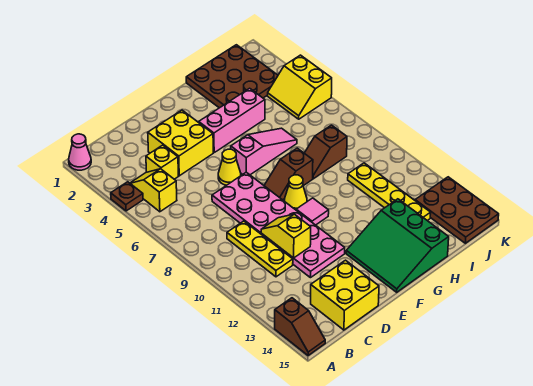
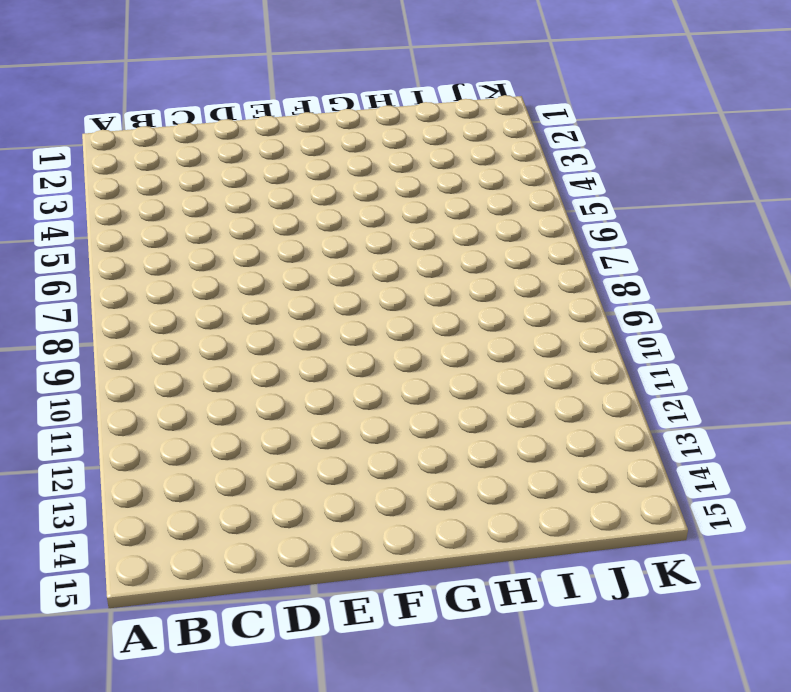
none -> pink cone A1 level 1
none -> brown plate A4 level 1
none -> brown slope A14:A15 level 1 top 14

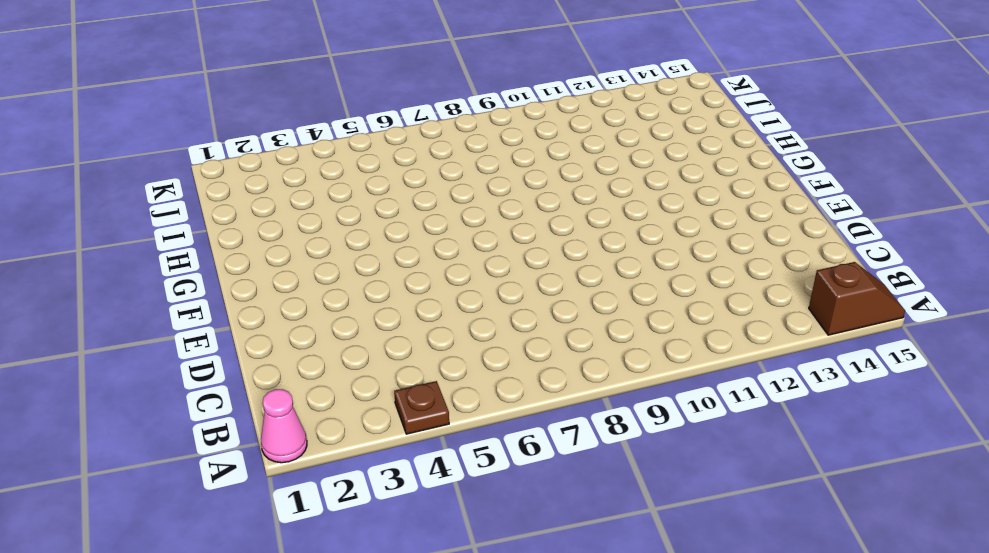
none -> yellow slope B4:B5 level 1 top 5
none -> yellow brick C4 level 1
none -> yellow plate C9:C11 level 1

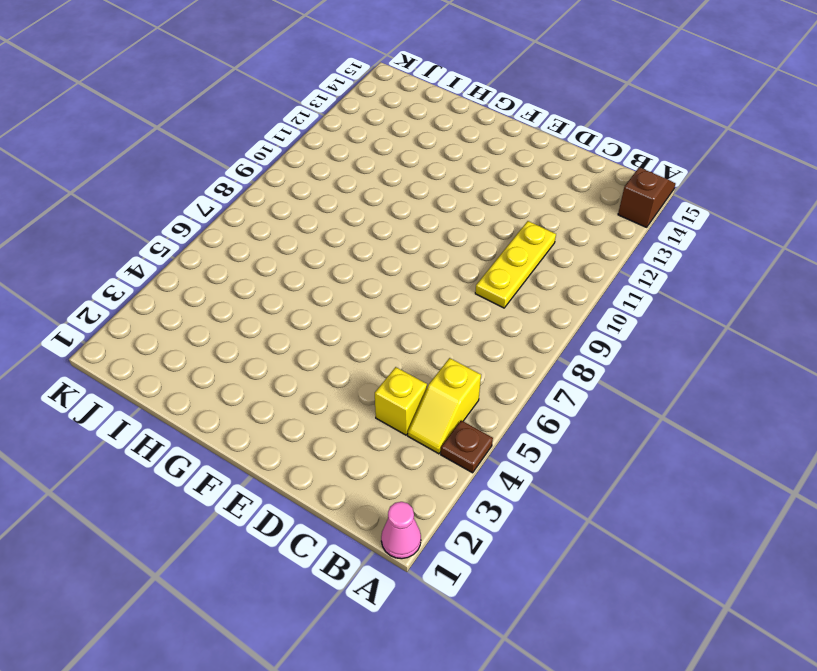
none -> yellow brick C14:D15 level 1
none -> yellow brick D3:E4 level 1
none -> pink plate D7:E12 level 1

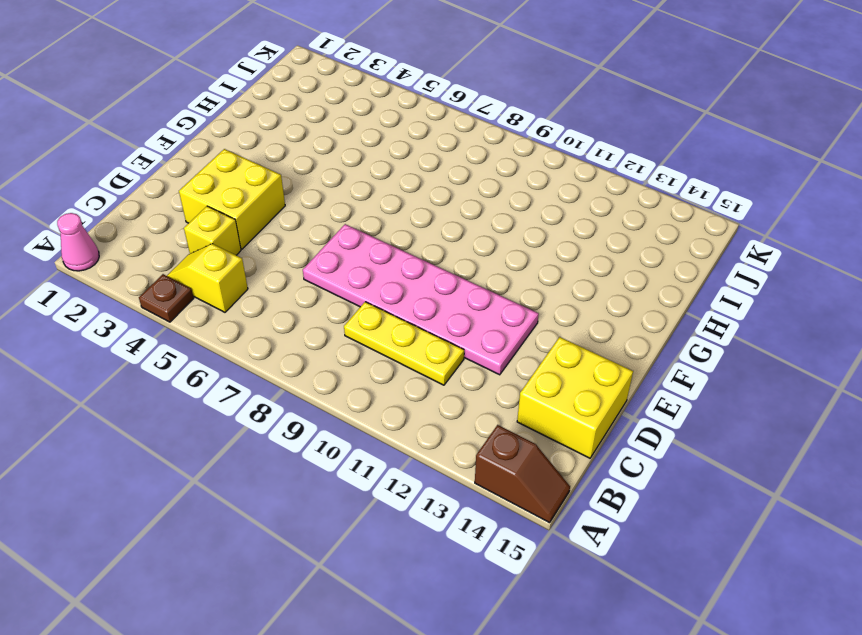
none -> yellow cone E6 level 1
none -> pink brick F4:H4 level 1
none -> pink slope F6:H6 level 1 top F

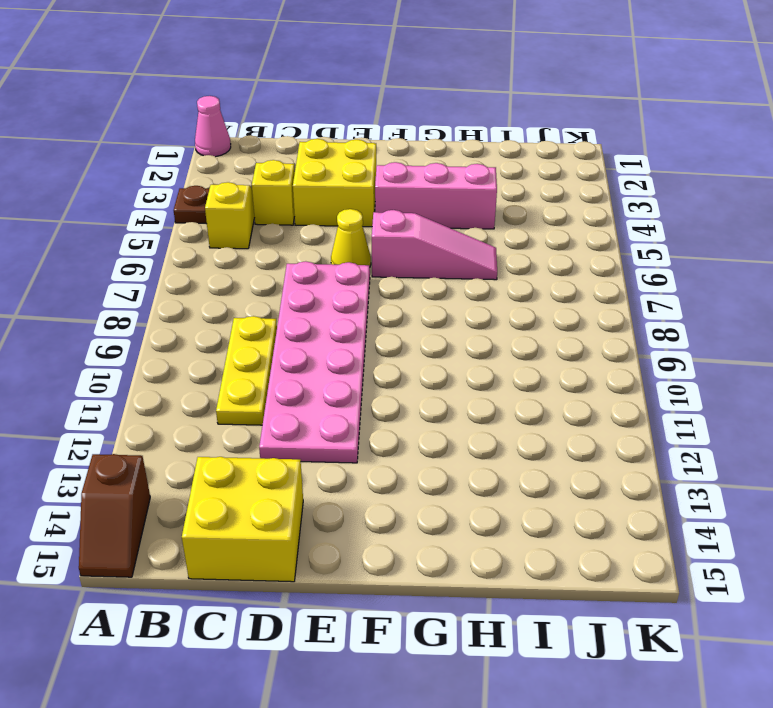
none -> brown slope F8:G8 level 1 top G
none -> yellow cone F9 level 1
none -> pink tile F10 level 1

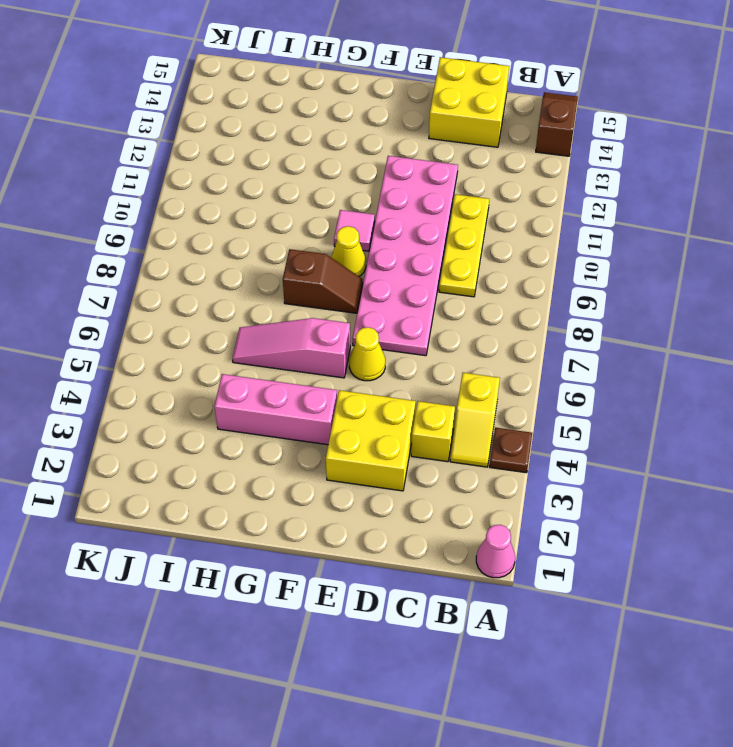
none -> green slope F13:H15 level 1 top H
none -> brown plate H1:J3 level 1
none -> brown slope H8:I8 level 1 top I

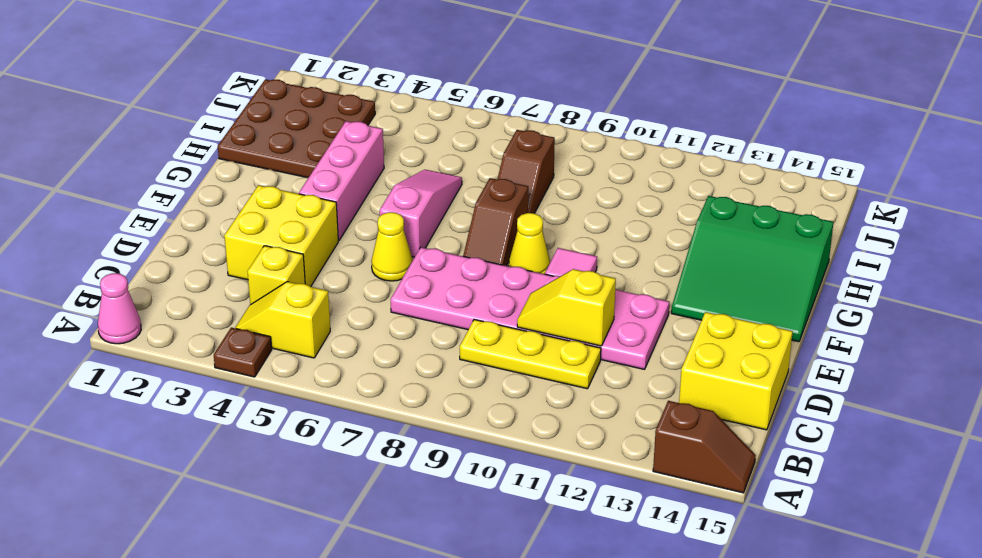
none -> yellow plate I10:I13 level 1
none -> yellow slope J4:K5 level 1 top K
none -> brown plate J13:K15 level 1

